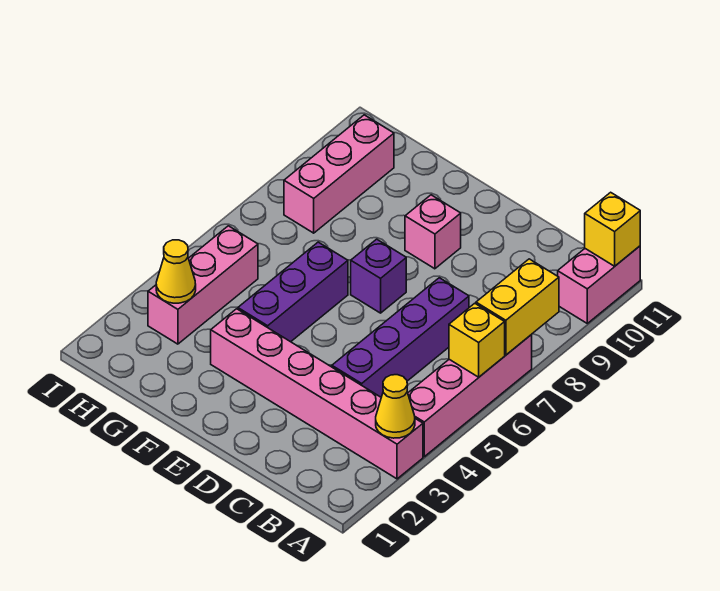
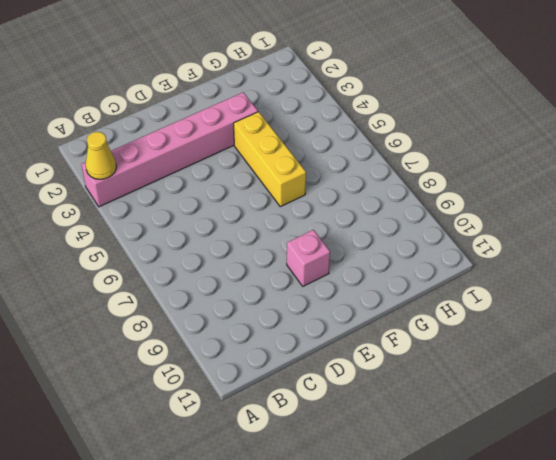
yellow brick F4:F6 level 1 -> purple brick F4:F6 level 1
none -> pink brick A4:A7 level 1
none -> pink brick A10:A11 level 1
none -> purple brick C4:C7 level 1

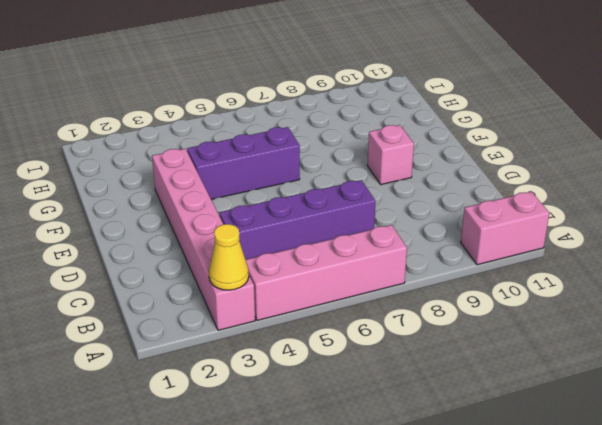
none -> purple brick E7 level 1
none -> pink brick H3:H5 level 1
none -> pink brick H8:H10 level 1

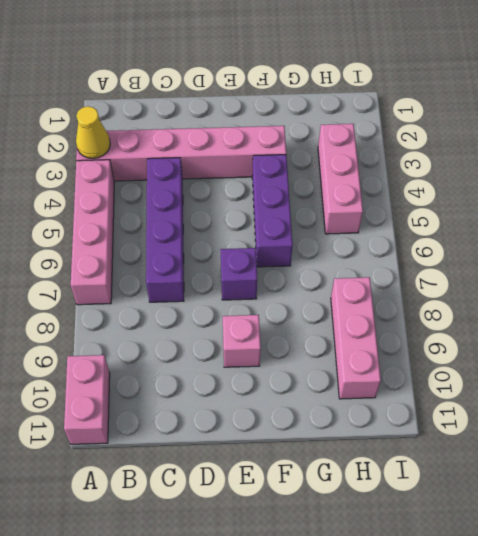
none -> yellow brick A6 level 2
none -> yellow brick A7:A8 level 2
none -> yellow brick A11 level 2

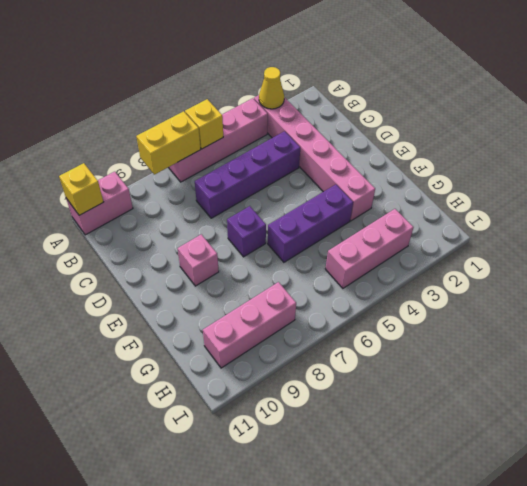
none -> yellow cone H3 level 2

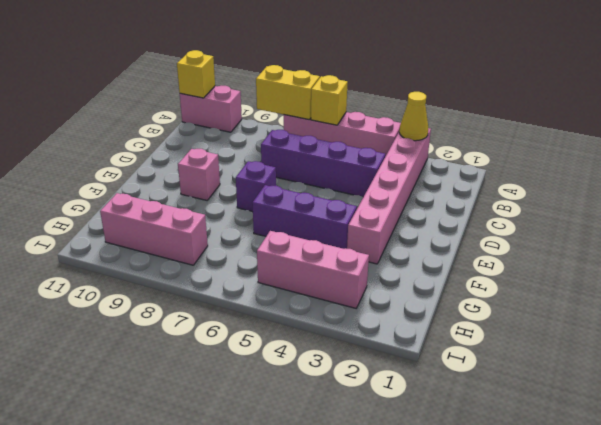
none -> yellow cone H3 level 2

